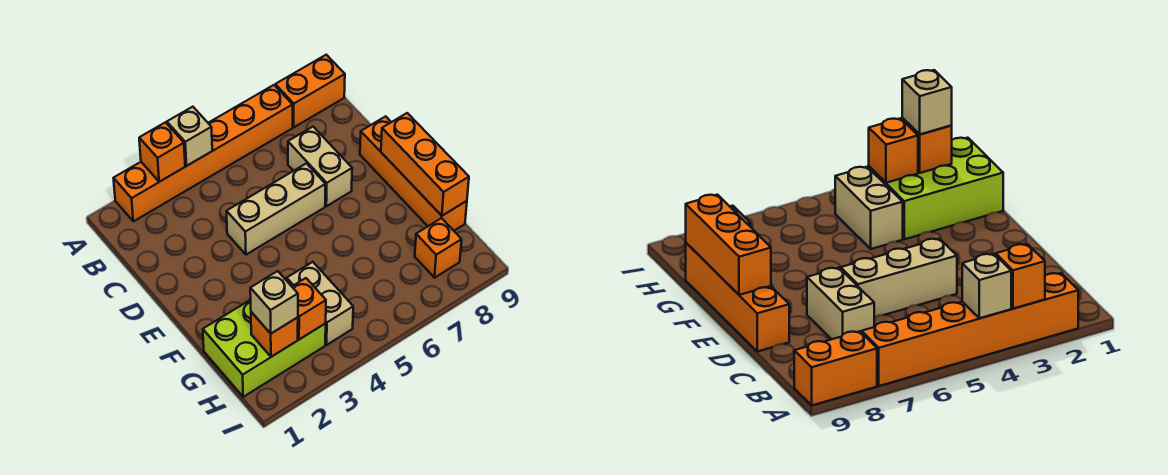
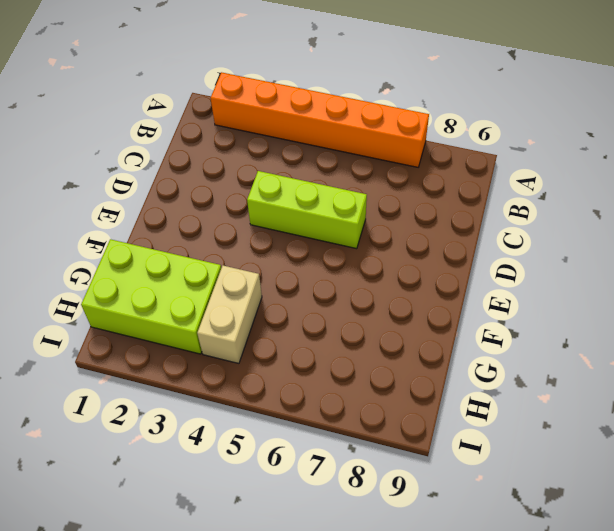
lime brick D4:D6 level 1 -> tan brick D4:D6 level 1
none -> orange brick A8:A9 level 1
none -> tan brick C7:D7 level 1
none -> orange brick D9:G9 level 1

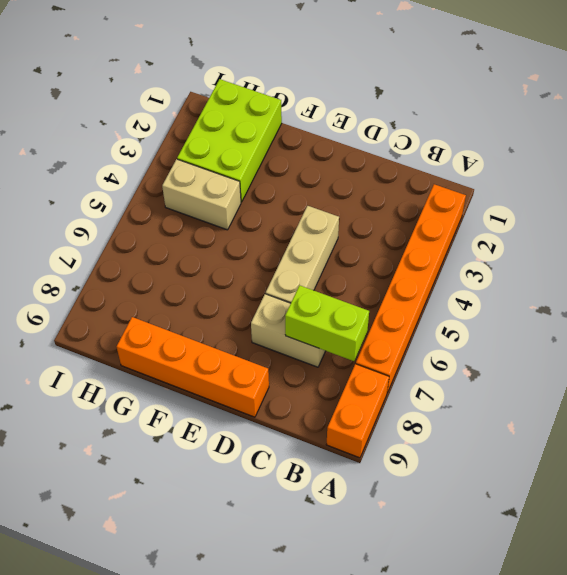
lime brick B7:C7 level 2 -> none
none -> orange brick H8 level 1
none -> orange brick A3 level 2
none -> tan brick A4 level 2

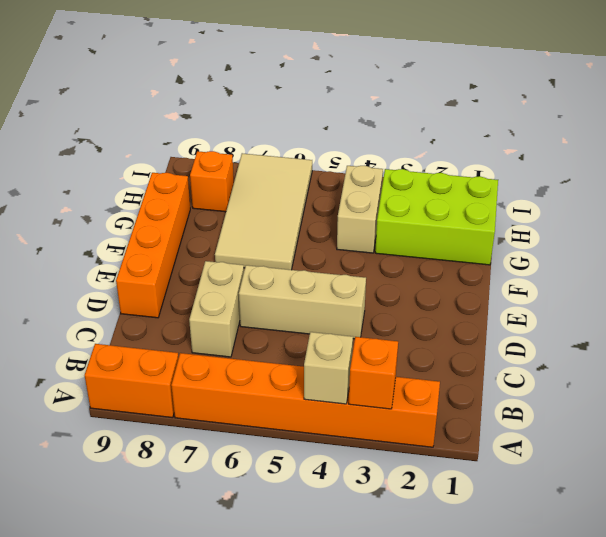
tan tile F6:I7 level 1 -> none
none -> orange brick E9:G9 level 2
none -> orange brick H2 level 2
none -> orange brick H3 level 2

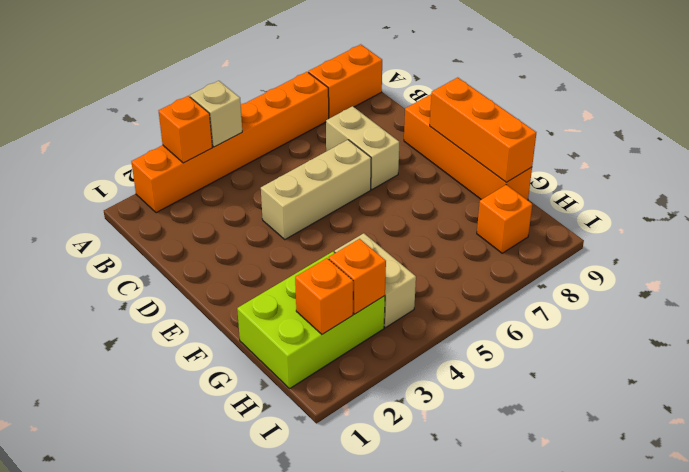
none -> tan brick H2 level 3

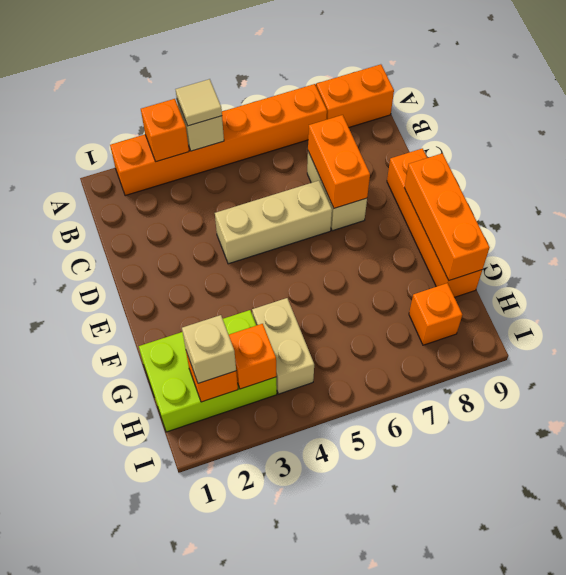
tan tile A4 level 3 -> none
orange brick C7:D7 level 2 -> none

